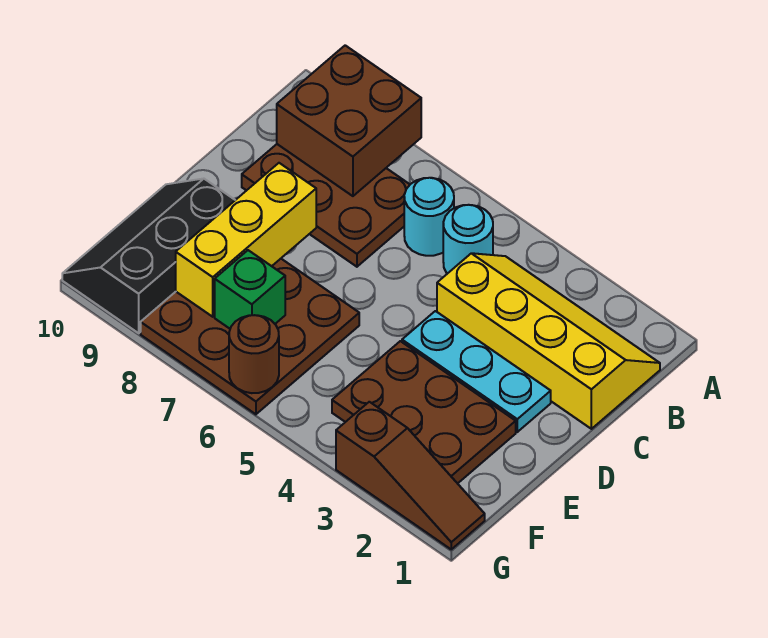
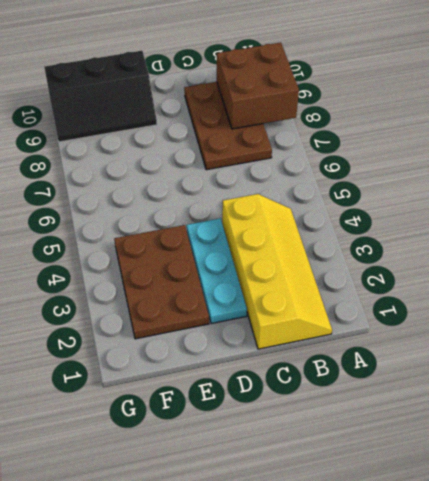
black slope E9:G10 level 1 top 10 -> black slope E9:G10 level 1 top 9
none -> cyan round brick B5 level 1
none -> cyan round brick B6 level 1
none -> brown plate E6:G8 level 1

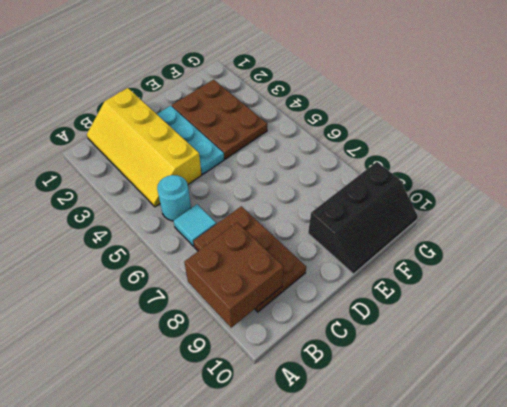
cyan tile B6 level 1 -> cyan round brick B6 level 1
none -> brown plate E6:G8 level 1
none -> brown slope G1:G3 level 1 top 3
none -> yellow brick D8:F8 level 2

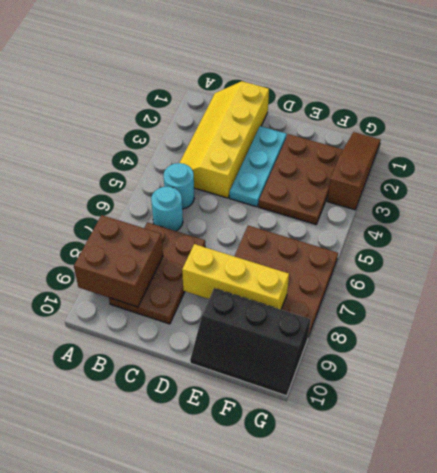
none -> green brick F7 level 2
none -> brown round brick G6 level 2

